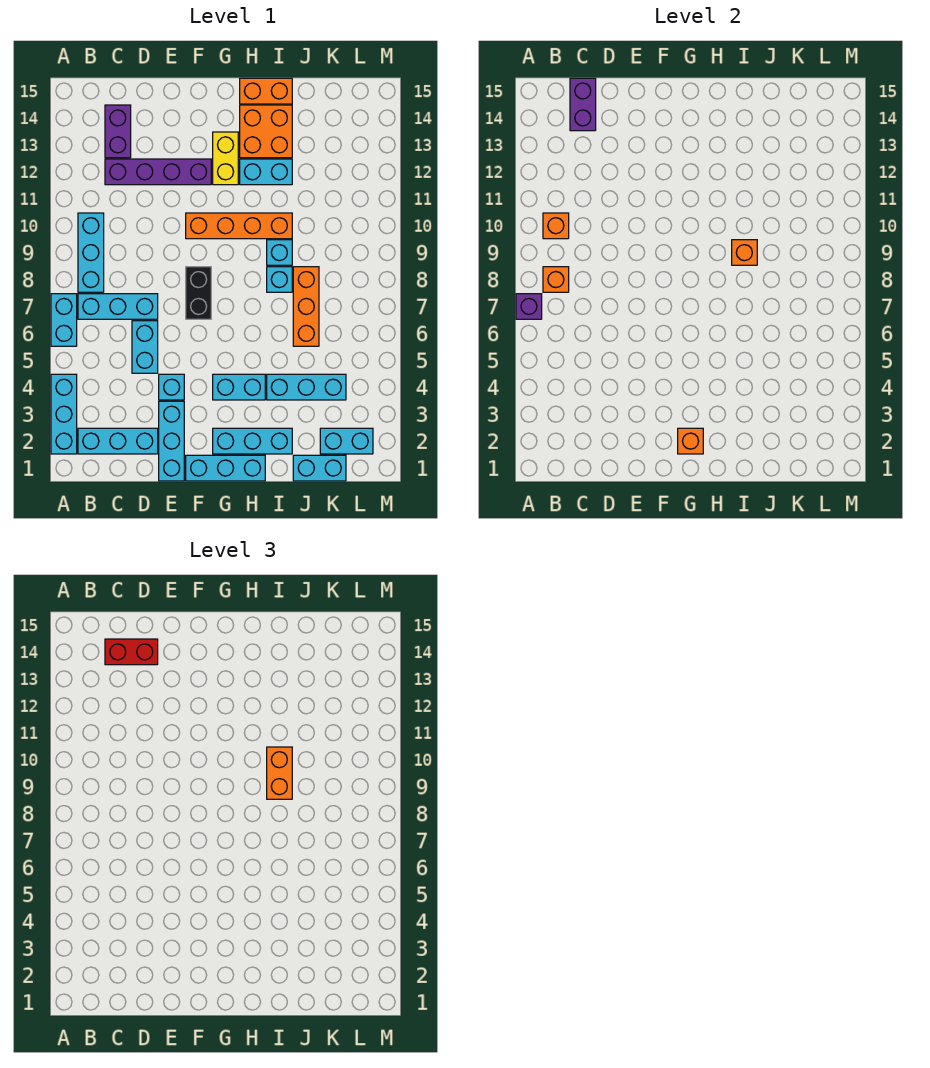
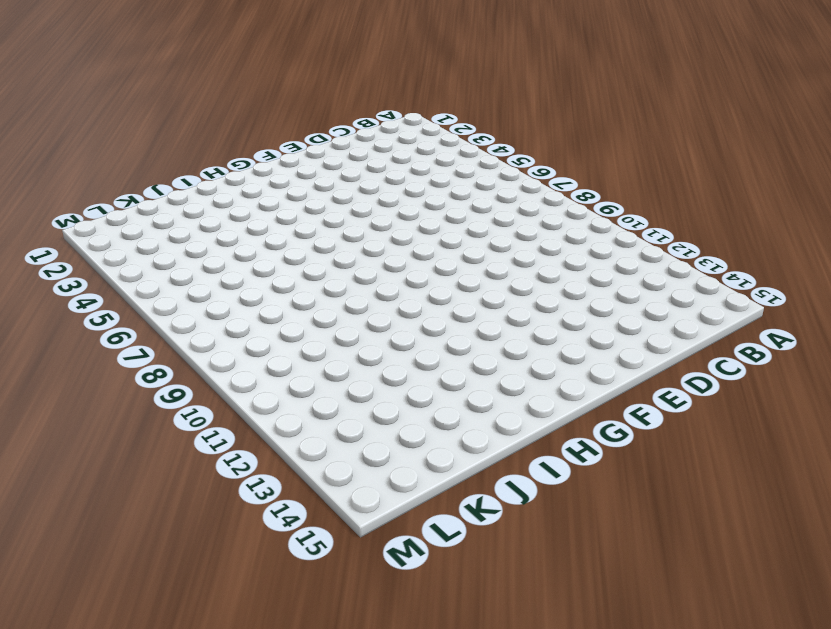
none -> cyan brick A2:A4 level 1
none -> cyan brick A6:A7 level 1
none -> cyan brick B2:D2 level 1
none -> cyan brick B7:D7 level 1

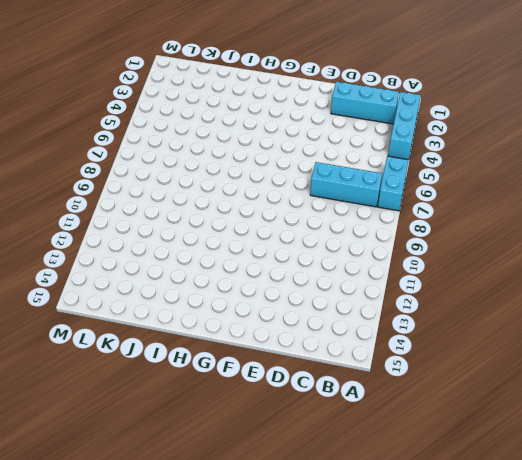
none -> cyan brick B8:B10 level 1
none -> purple brick C12:F12 level 1
none -> purple brick C13:C14 level 1
none -> cyan brick D5:D6 level 1

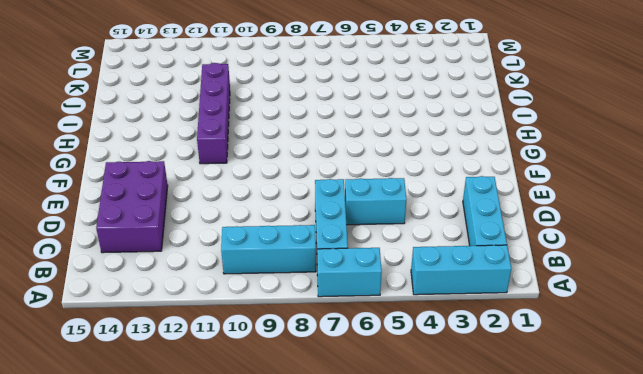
purple brick C13:E14 level 1 -> purple brick C13:C14 level 1
purple brick G11:J11 level 1 -> purple brick C12:F12 level 1
none -> cyan brick E1:E3 level 1
none -> cyan brick E4 level 1
none -> cyan brick F1:H1 level 1
none -> black brick F7:F8 level 1

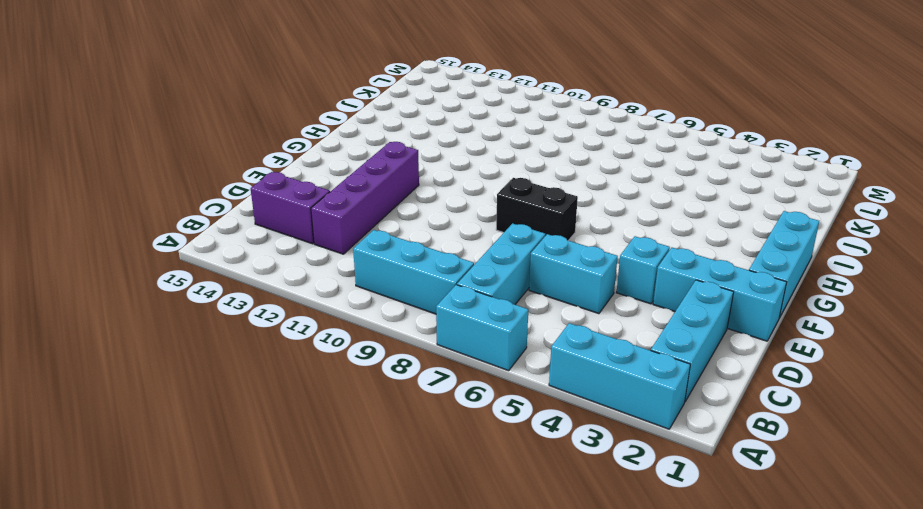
none -> orange brick F10:I10 level 1
none -> cyan brick G2:I2 level 1
none -> cyan brick G4:H4 level 1
none -> yellow brick G12:G13 level 1

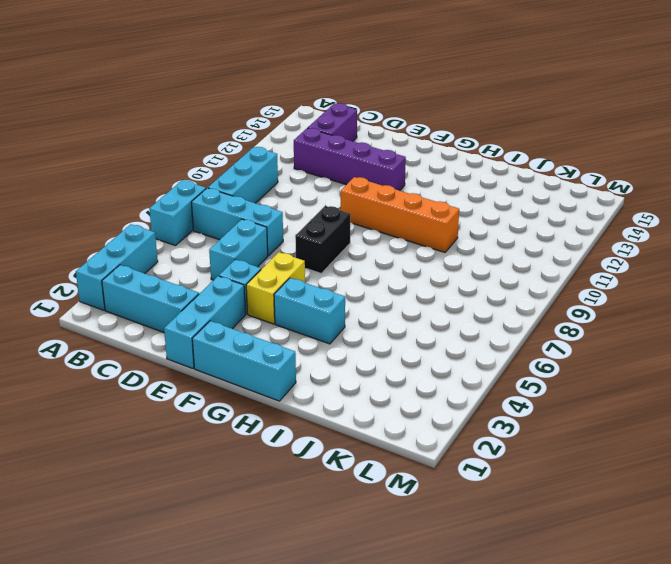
yellow brick F4:F5 level 1 -> yellow brick G12:G13 level 1
none -> cyan brick G2:I2 level 1
none -> cyan brick H12:I12 level 1
none -> orange brick H13:I14 level 1
none -> orange brick H15:I15 level 1

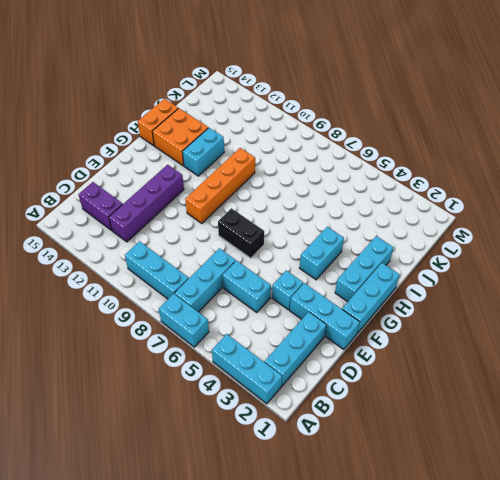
none -> yellow brick G12:G13 level 1
none -> cyan brick I4:K4 level 1
none -> cyan brick I8 level 1
none -> cyan brick I9 level 1

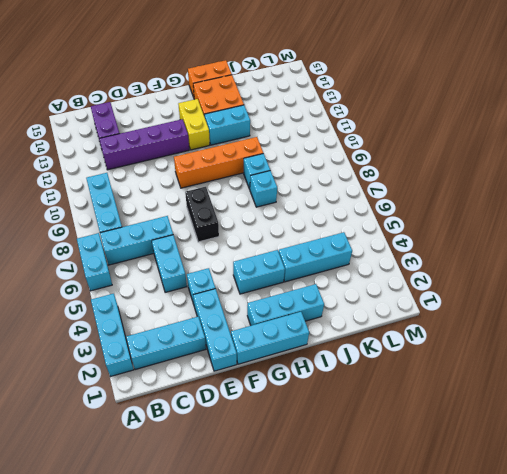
none -> cyan brick J1:K1 level 1
none -> orange brick J6:J8 level 1
none -> cyan brick K2:L2 level 1
none -> purple brick A7 level 2

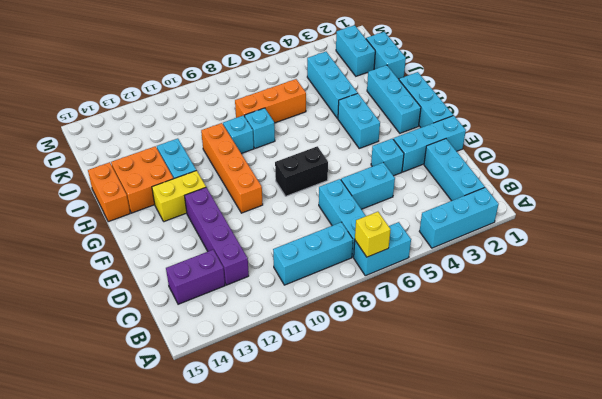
yellow brick A7 level 2 -> purple brick A7 level 2
none -> orange brick B8 level 2
none -> orange brick B10 level 2
none -> purple brick C14:C15 level 2
none -> orange brick G2 level 2

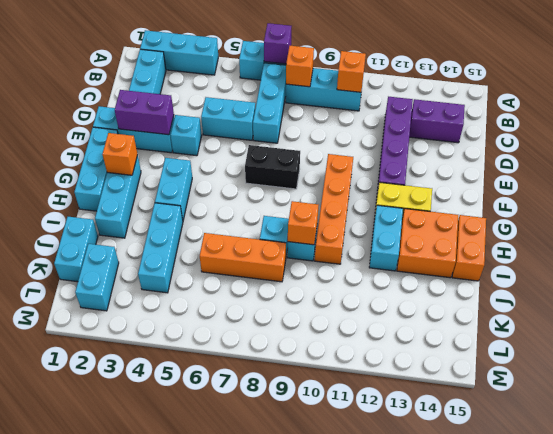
purple brick E2:E3 level 2 -> purple brick C14:C15 level 2
none -> red brick C14:D14 level 3
none -> orange brick I9:I10 level 3

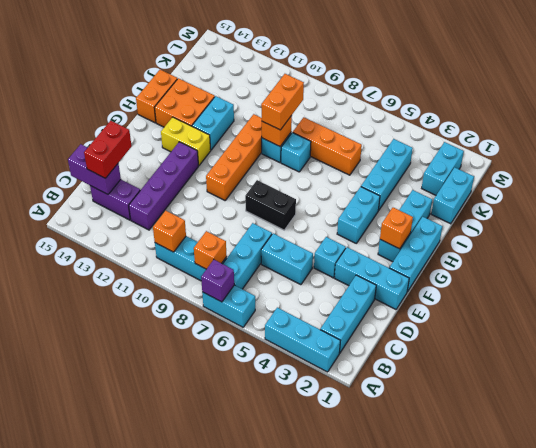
orange brick I9:J9 level 3 -> orange brick I9:I10 level 3

